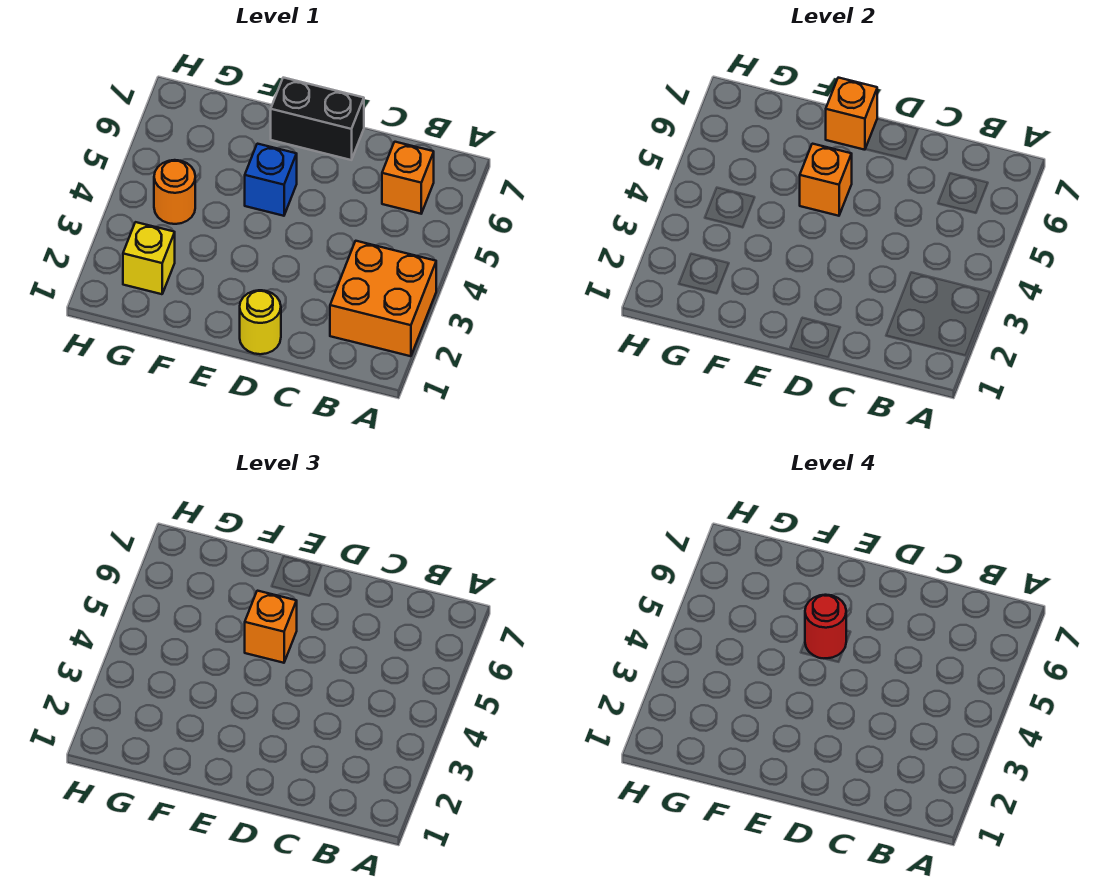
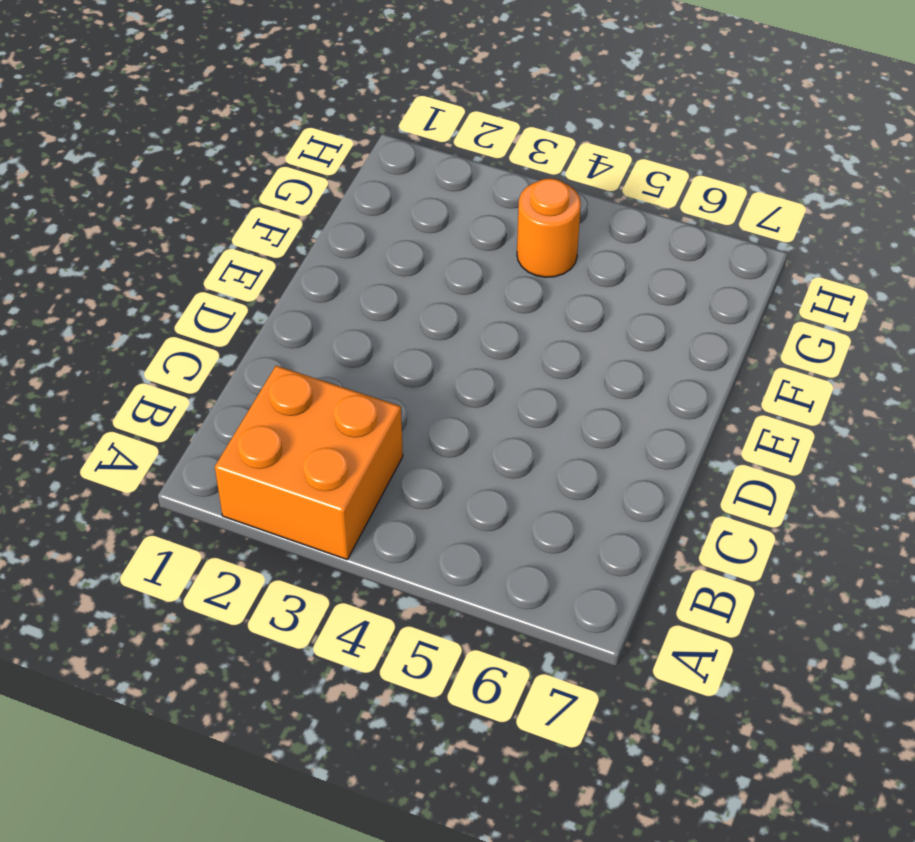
none -> orange brick B6 level 1
none -> yellow round brick D1 level 1

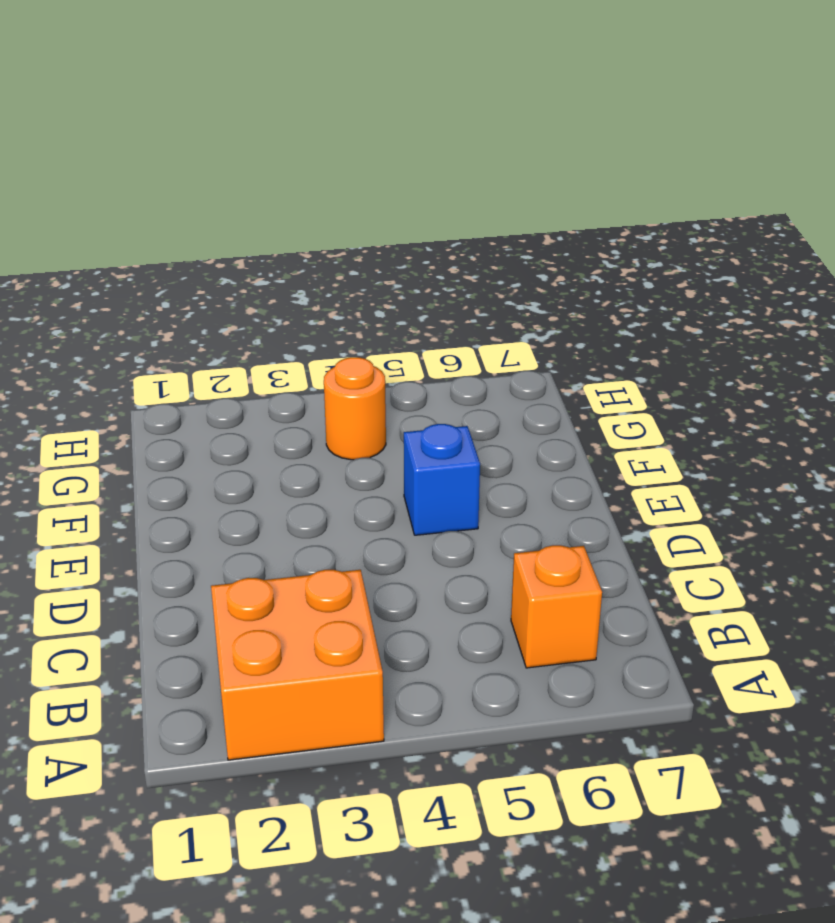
none -> yellow round brick D1 level 1
none -> black brick D7:E7 level 1

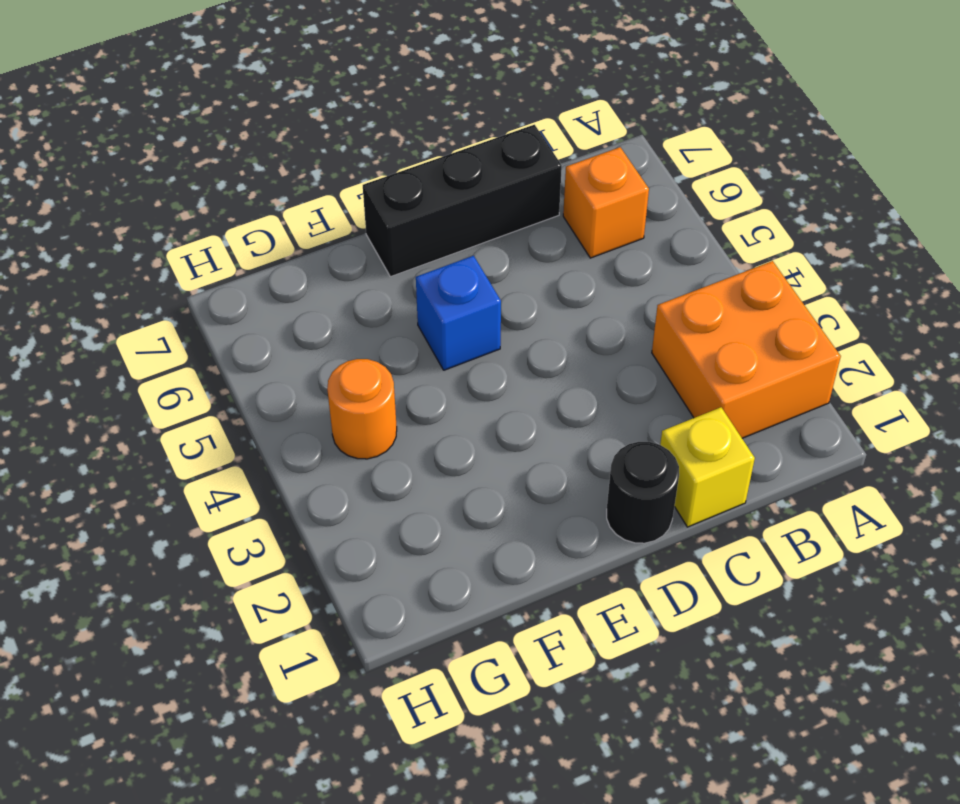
yellow brick C1 level 1 -> yellow brick G2 level 1
black brick C7:E7 level 1 -> black brick D7:E7 level 1
black round brick D1 level 1 -> yellow round brick D1 level 1
none -> orange brick E5 level 2
none -> orange brick E7 level 2

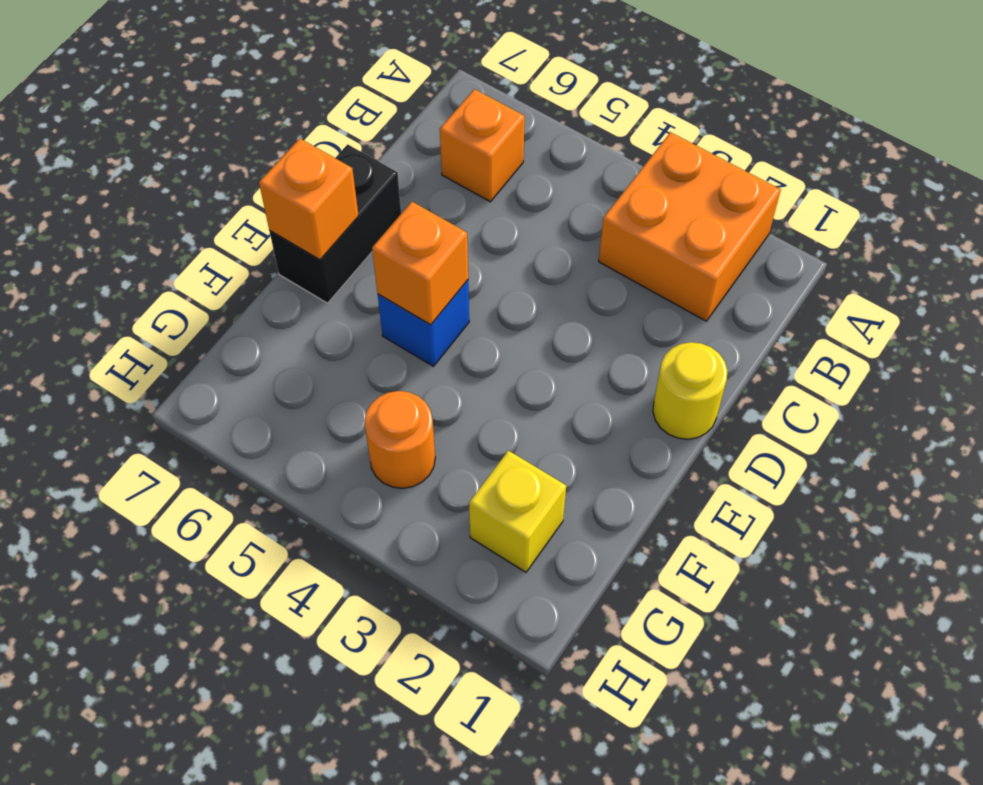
none -> orange brick E5 level 3
none -> red round brick E5 level 4

